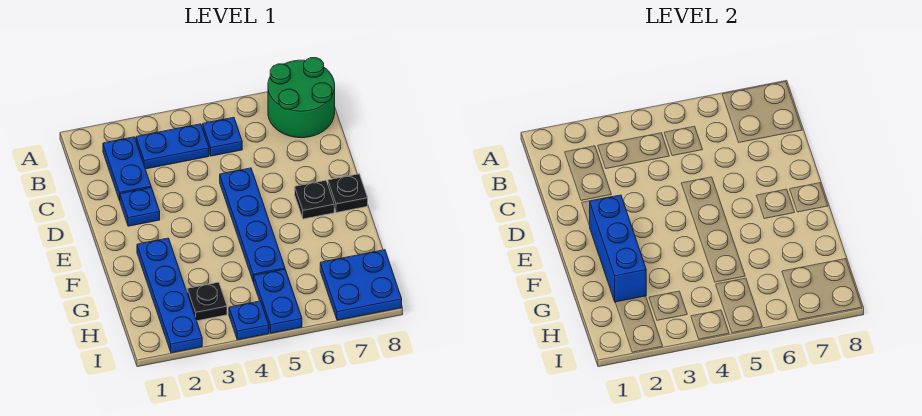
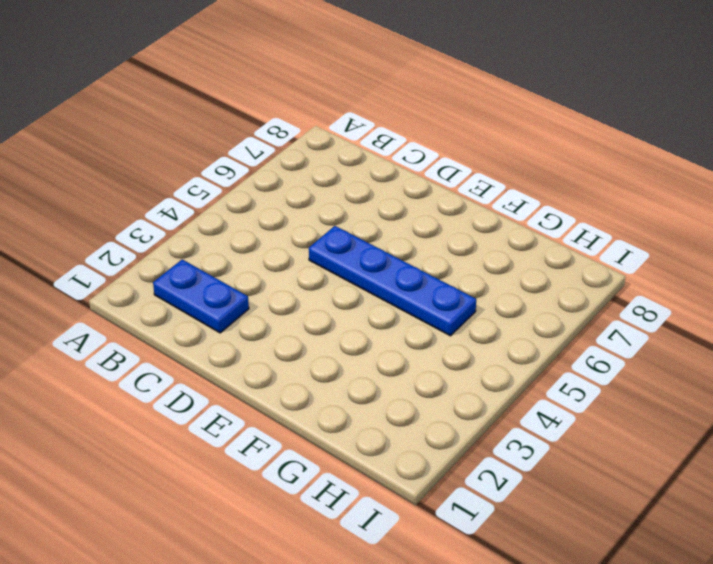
none -> green round brick A7:B8 level 1
none -> blue plate B3:B4 level 1
none -> blue plate B5 level 1

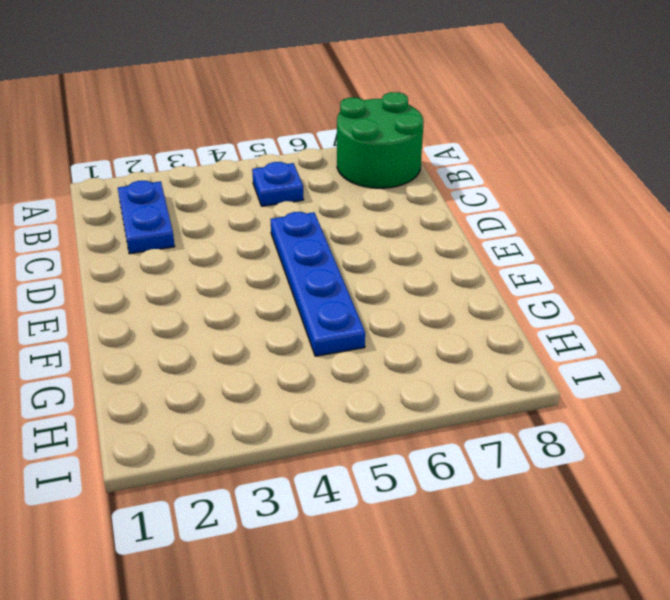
none -> blue plate B3:B4 level 1
none -> blue plate D2 level 1
none -> black plate E7 level 1

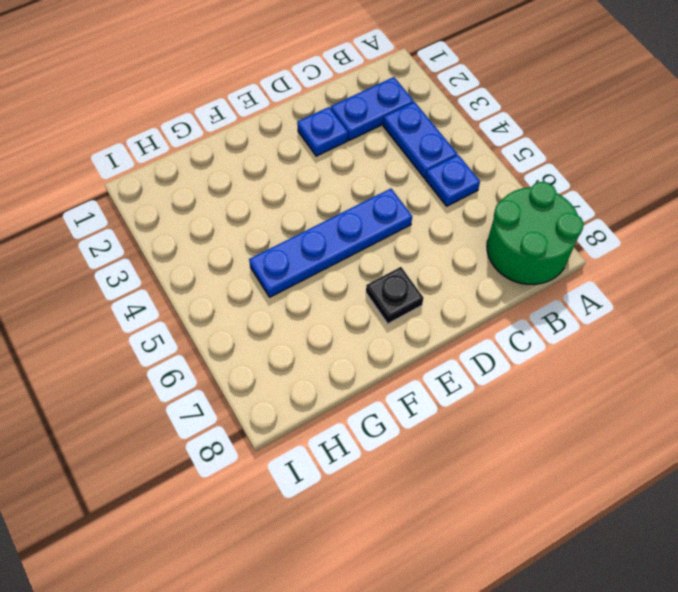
none -> black plate E8 level 1
none -> blue plate F2:I2 level 1
none -> black plate H3 level 1

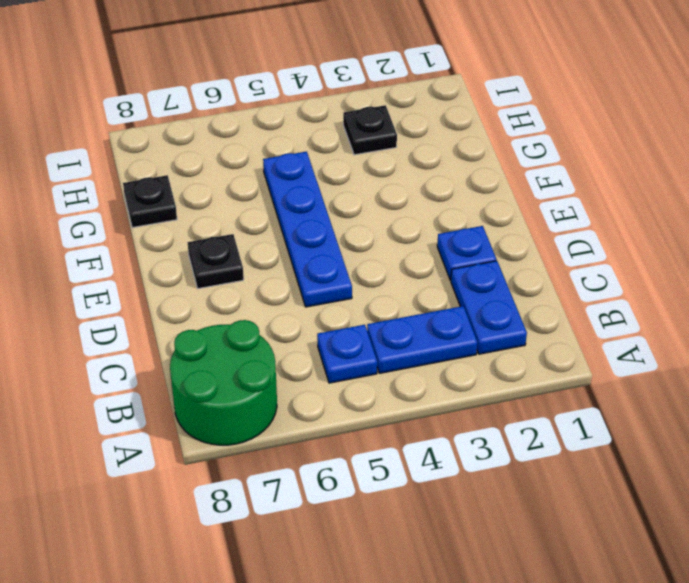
black plate G8 level 1 -> black plate E8 level 1
none -> blue plate F2:I2 level 1
none -> blue plate H5:I5 level 1
none -> blue plate H7:I8 level 1

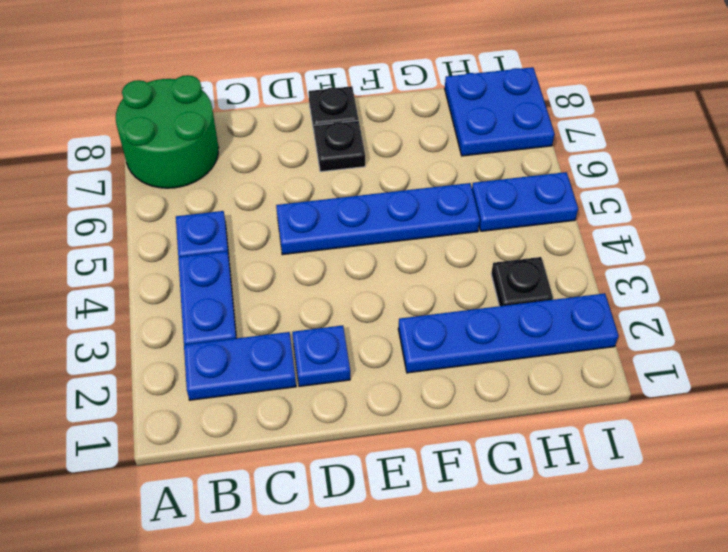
none -> blue plate I4 level 1
none -> blue brick E2:G2 level 2

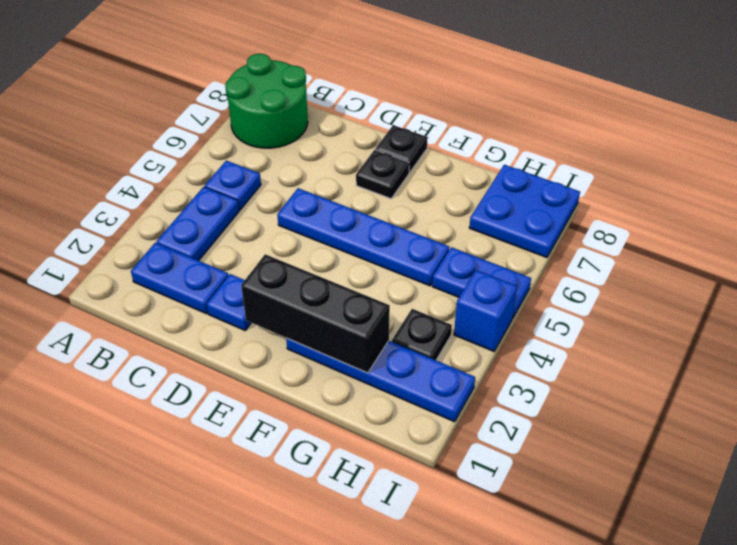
black brick E2:G2 level 2 -> blue brick E2:G2 level 2
blue brick I4 level 1 -> blue plate I4 level 1

